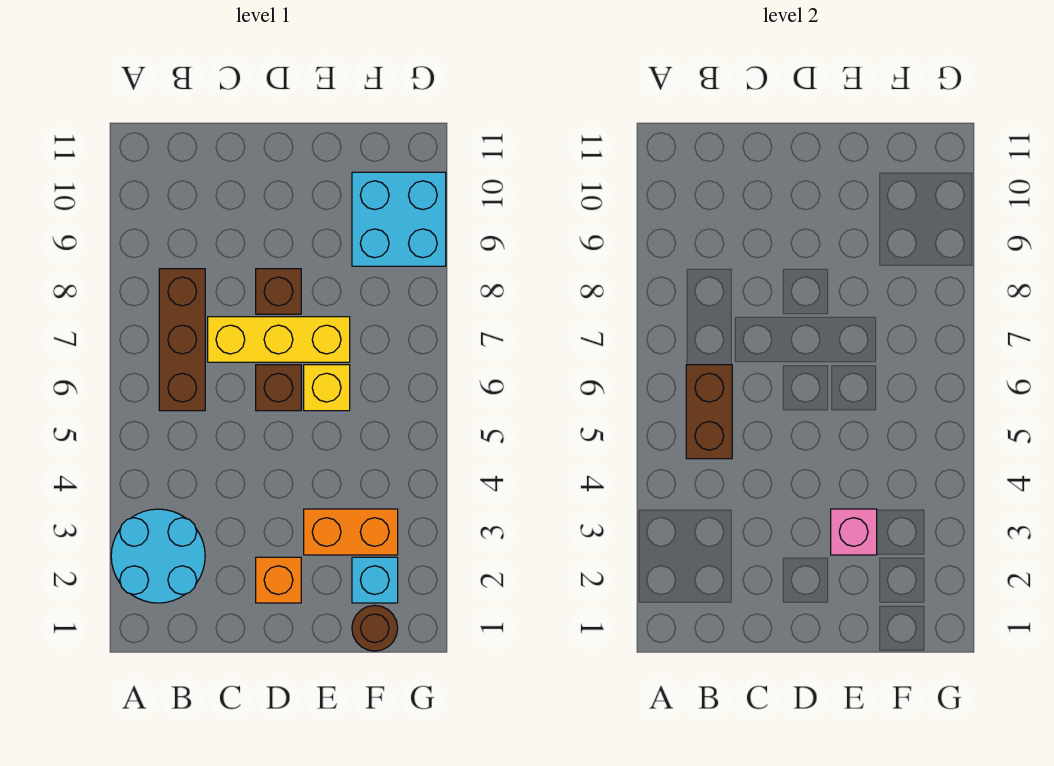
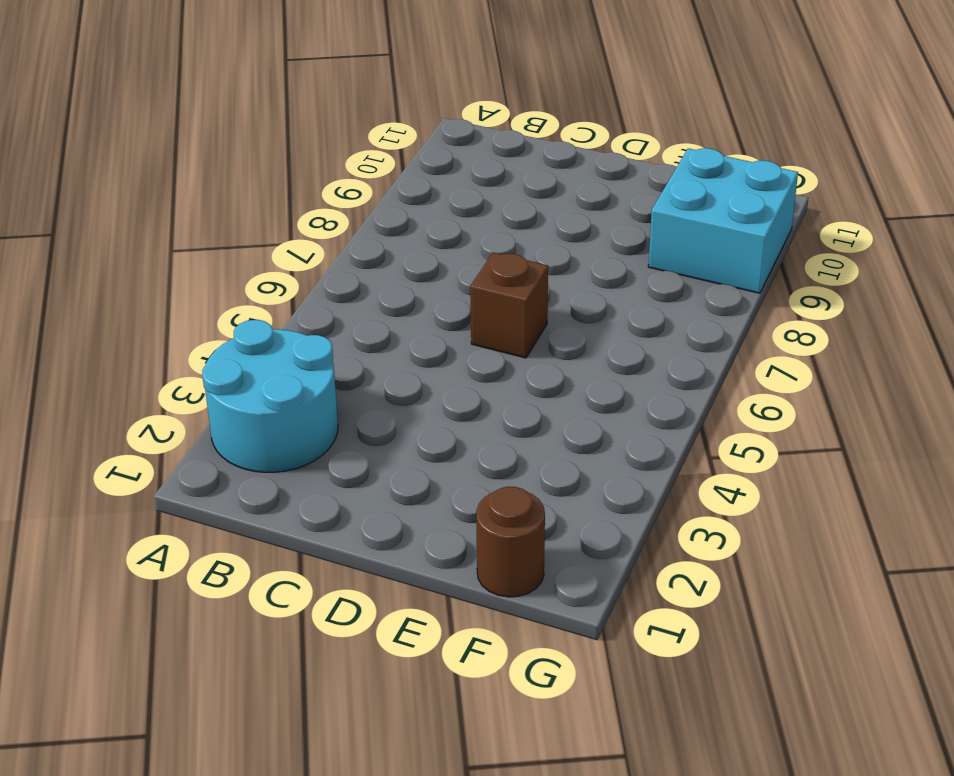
none -> brown brick B6:B8 level 1
none -> yellow brick C7:E7 level 1
none -> orange brick D2 level 1

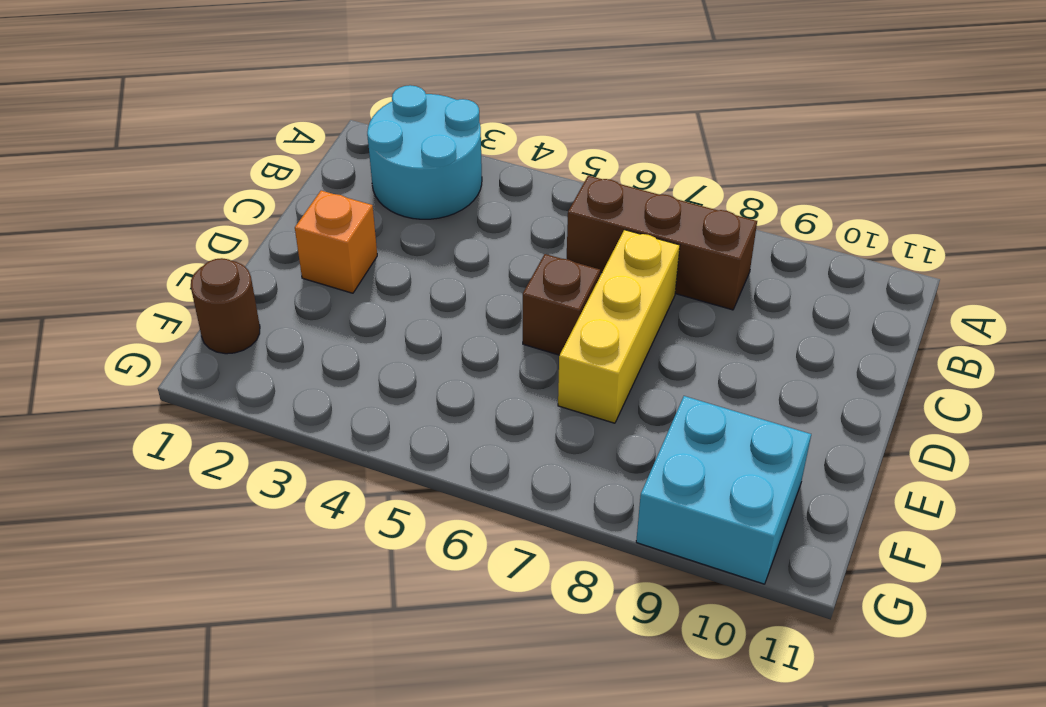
none -> brown brick D8 level 1
none -> orange brick E3:F3 level 1
none -> yellow brick E6 level 1

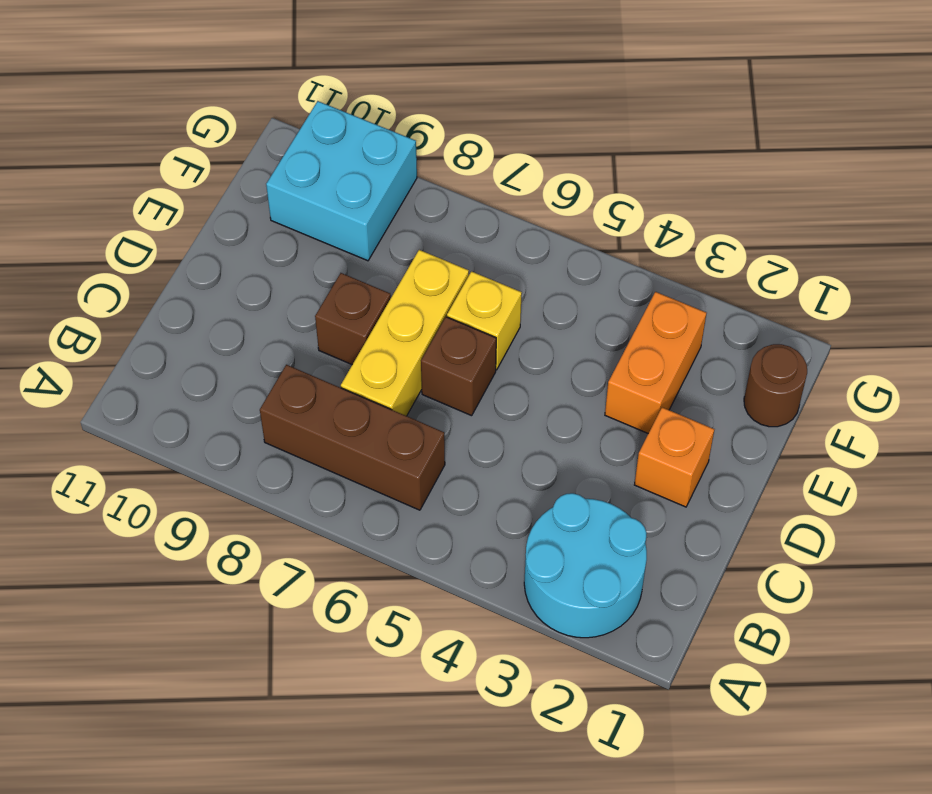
none -> cyan brick F2 level 1
none -> brown brick B5:B6 level 2
none -> pink brick E3 level 2

